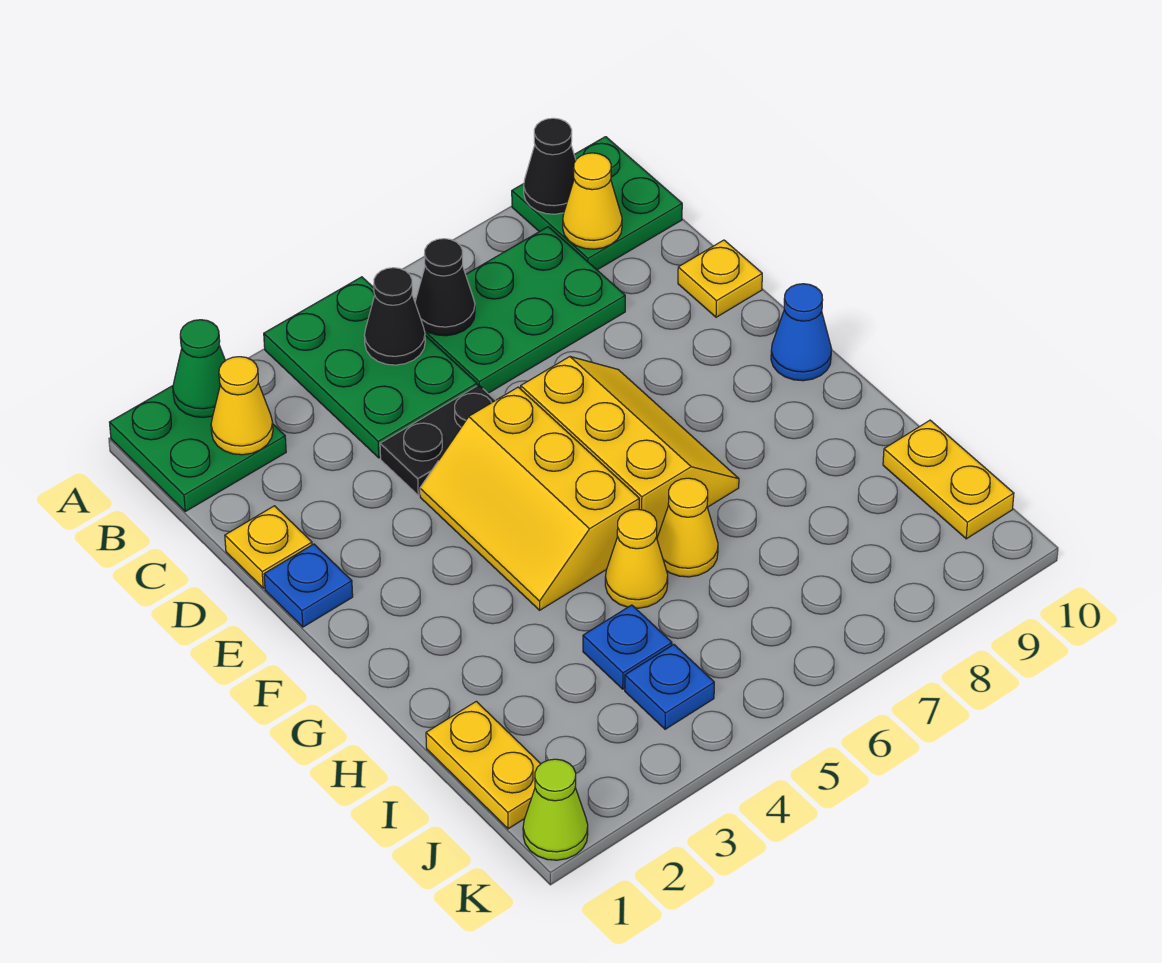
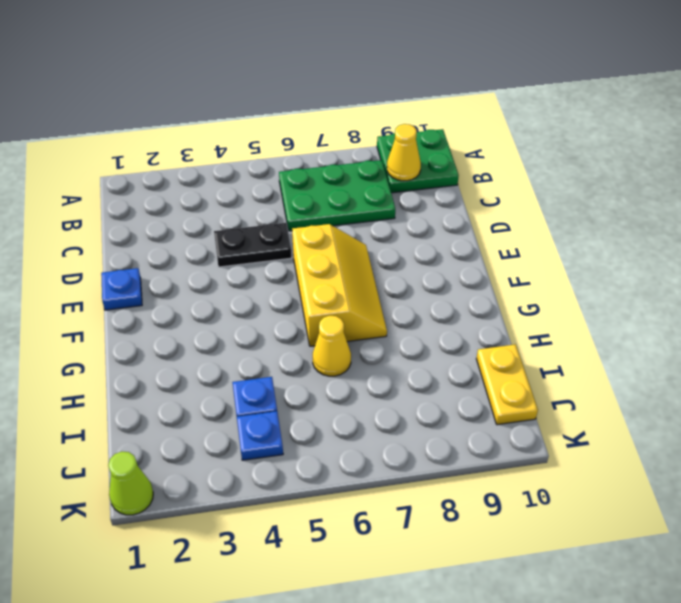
none -> green plate A1:B2 level 1
none -> green plate A4:C5 level 1
none -> yellow plate D1 level 1

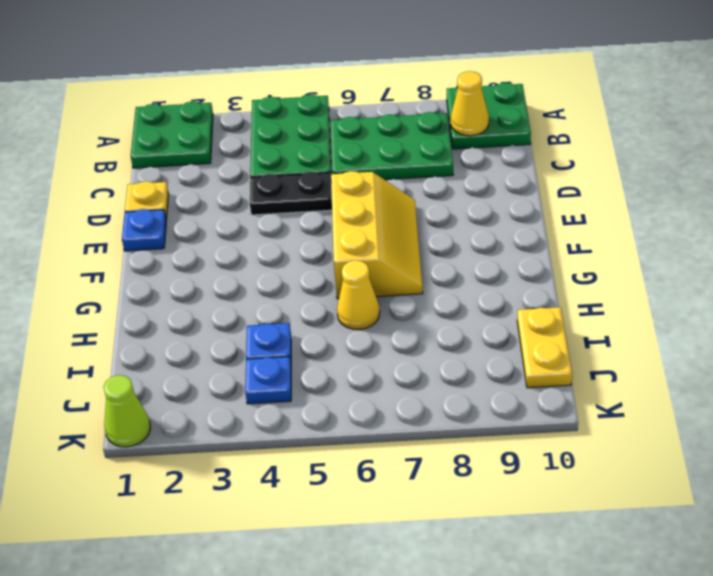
none -> yellow plate D10 level 1
none -> yellow slope E4:G5 level 1 top 5
none -> blue cone F10 level 1

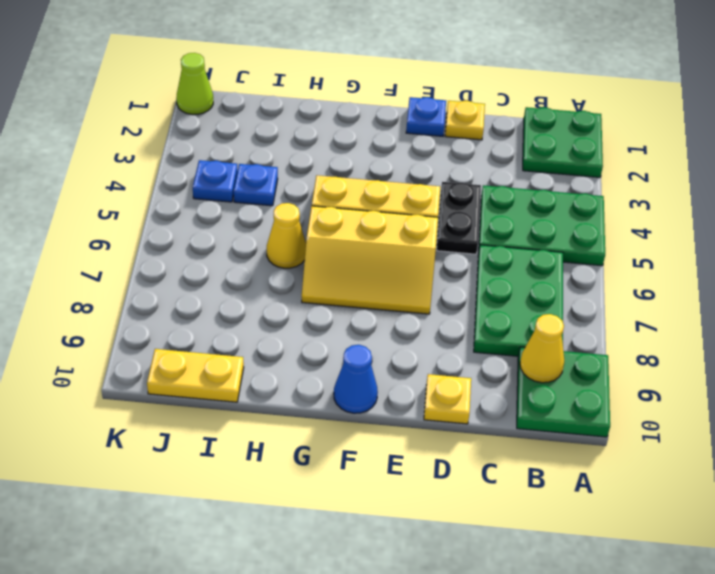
none -> yellow cone H5 level 1
none -> yellow plate I1:J1 level 1
none -> green cone A2 level 2

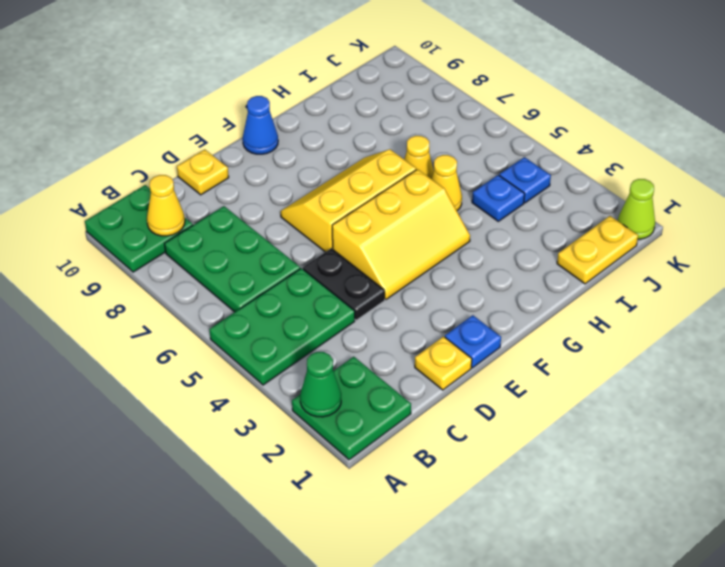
none -> yellow plate I10:J10 level 1
none -> black cone A9 level 2
none -> yellow cone B2 level 2

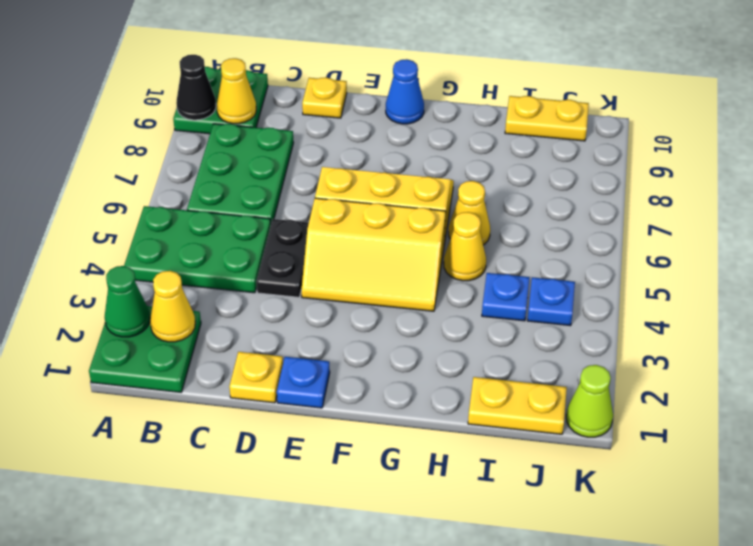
none -> black cone B5 level 2
none -> black cone B6 level 2

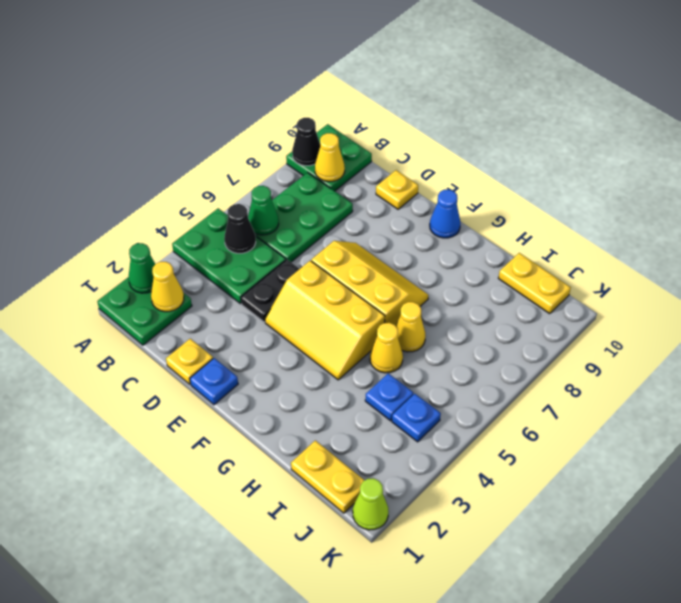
green cone B6 level 2 -> black cone B6 level 2

